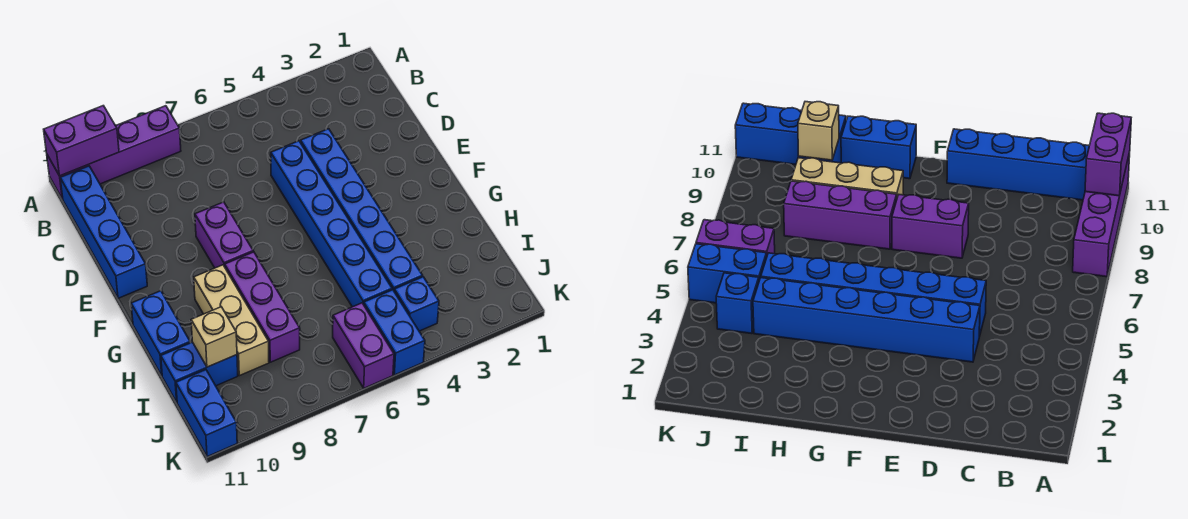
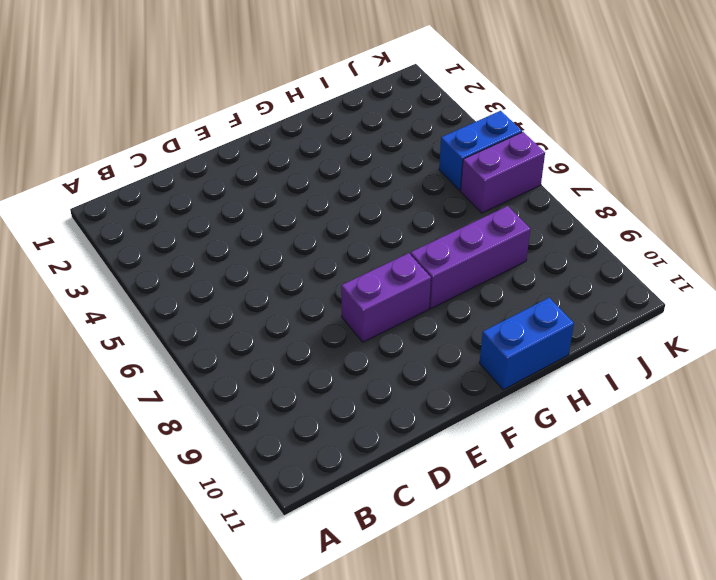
none -> purple brick A8:A11 level 1
none -> blue brick B11:E11 level 1
none -> blue brick D4:I4 level 1

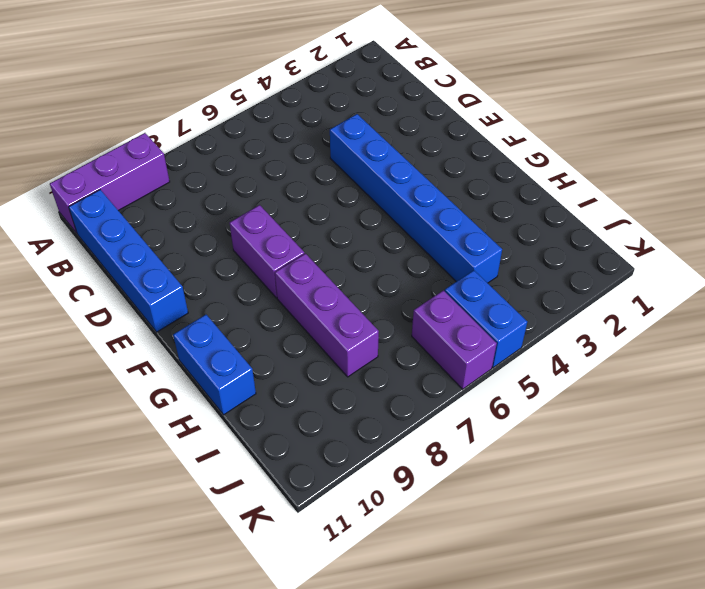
purple brick A9:A11 level 1 -> purple brick A8:A11 level 1
none -> blue brick D5:I5 level 1
none -> tan brick G9:I9 level 1
none -> blue brick I10:I11 level 1

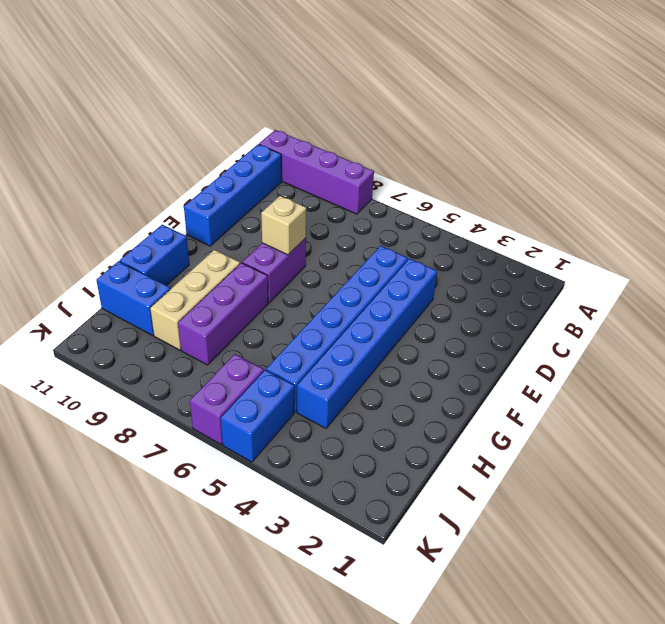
tan brick E8 level 2 -> tan brick I10 level 2
none -> blue brick J4 level 1
none -> blue brick J11:K11 level 1
none -> purple brick A10:A11 level 2

